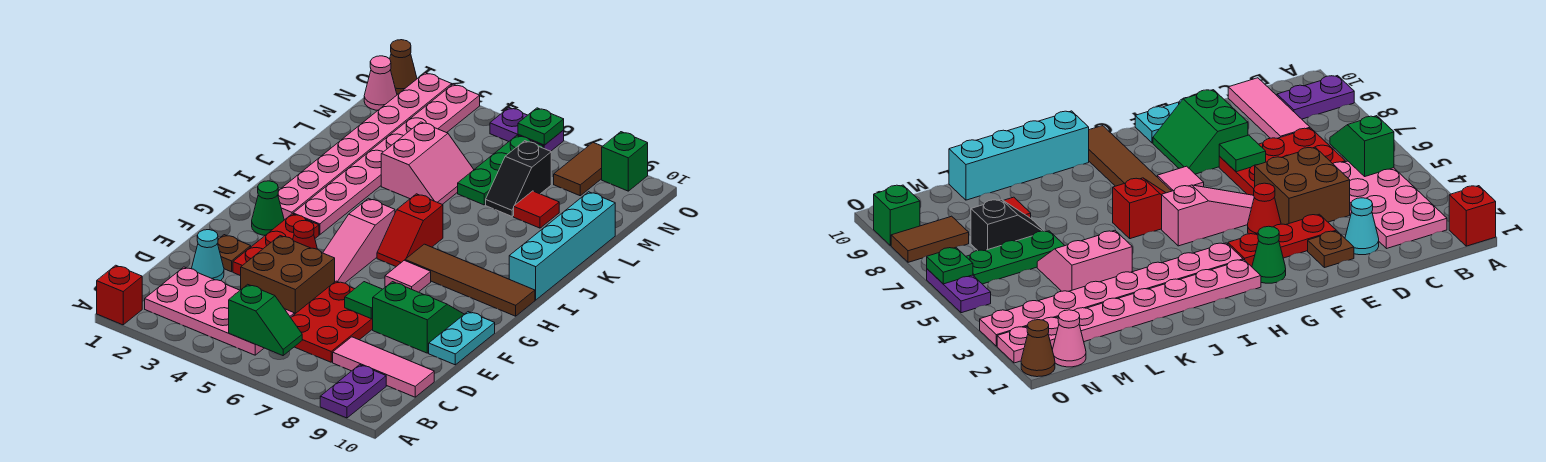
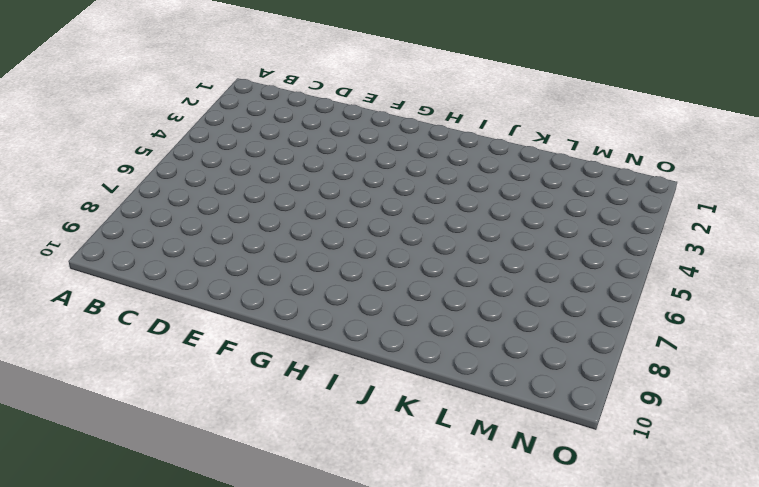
none -> red brick A1 level 1
none -> purple plate A9:B9 level 1
none -> pink plate B2:C5 level 1
none -> red plate C6:E7 level 1

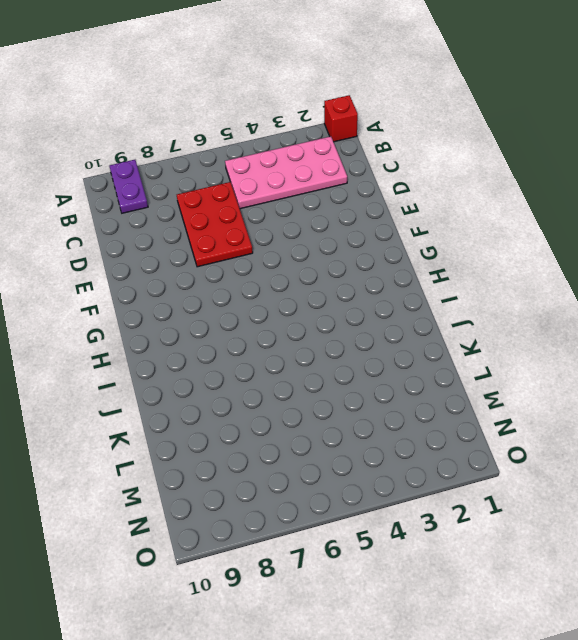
none -> pink tile C8:C10 level 1
none -> cyan cone D2 level 1
none -> brown brick D4:E5 level 1
none -> brown plate E2 level 1

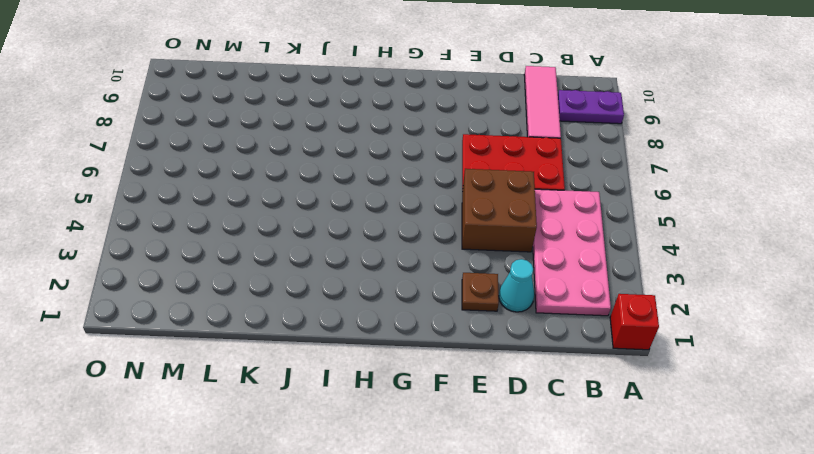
none -> red plate E3:G3 level 1
none -> green slope E8:F9 level 1 top E
none -> cyan plate E10:F10 level 1
none -> red cone F4 level 1

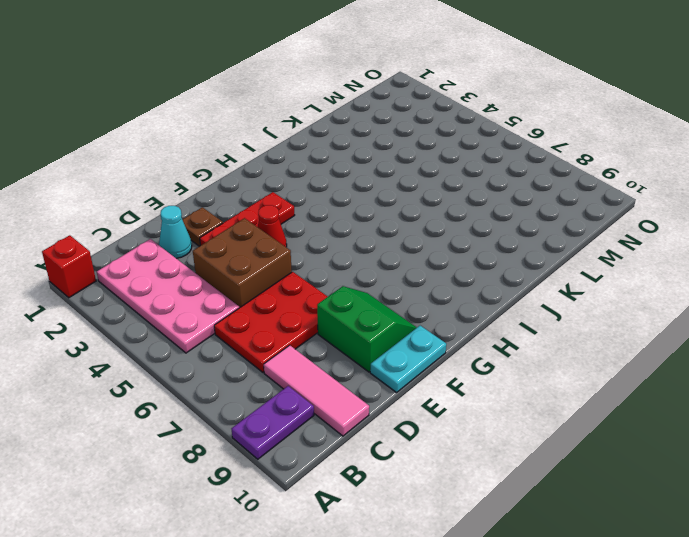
none -> pink slope F5:H5 level 1 top H
none -> green cone G2 level 1
none -> pink tile G7 level 1
none -> pink plate H2:O2 level 1

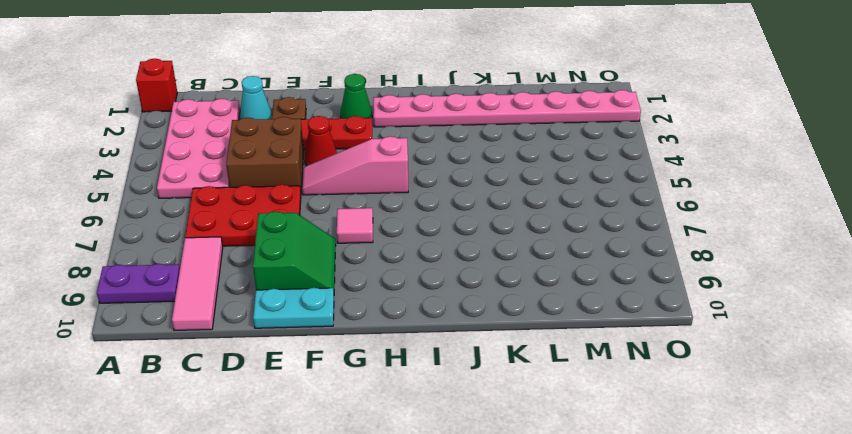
none -> pink plate H3:O3 level 1
none -> red slope H6:I6 level 1 top I
none -> brown tile H7:H10 level 1
none -> cyan brick I10:L10 level 1

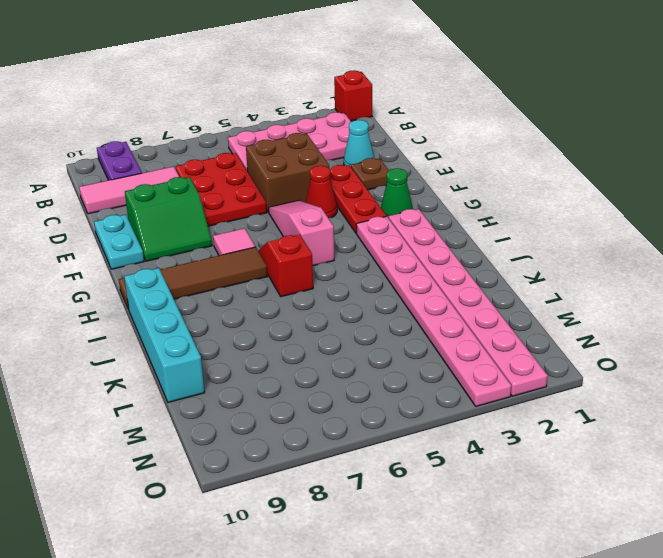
none -> pink slope K4:L5 level 1 top 4
none -> green plate L6:N6 level 1
none -> black slope L7:M7 level 1 top M
none -> red tile L8 level 1

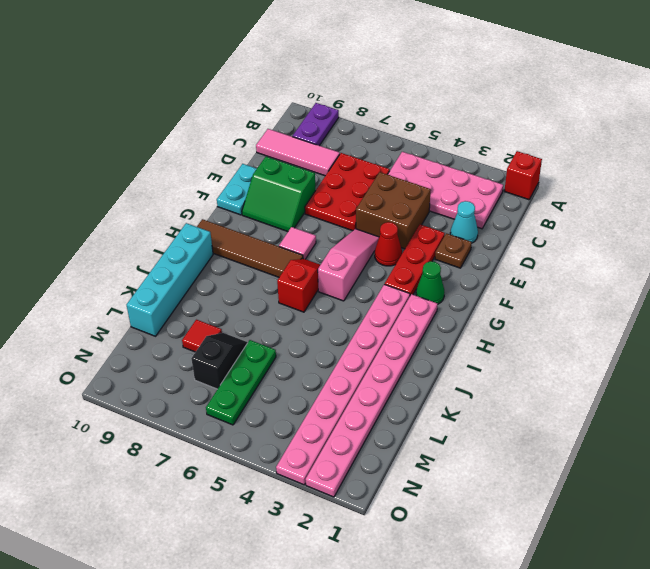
none -> pink slope K4:L5 level 1 top 4
none -> pink cone N1 level 1
none -> brown tile N8:O8 level 1
none -> brown cone O1 level 1

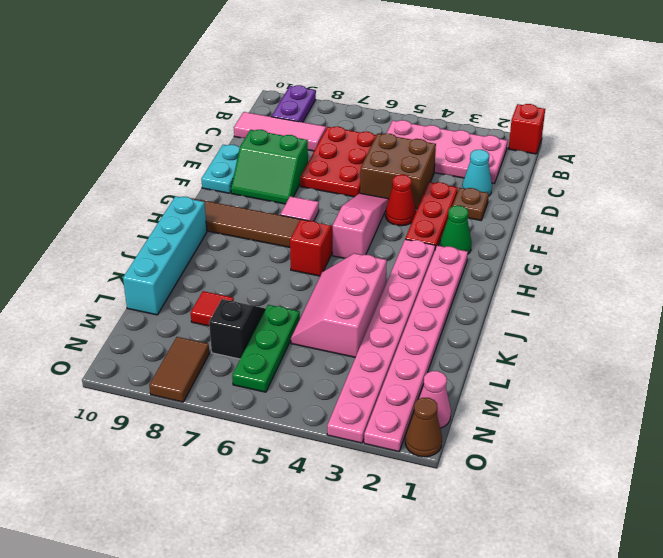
pink slope J4:L5 level 1 top 4 -> pink slope K4:L5 level 1 top 4
none -> purple plate O5:O6 level 1
none -> green brick O9 level 1
none -> green slope B5:B6 level 2 top 5
none -> green tile E7 level 2

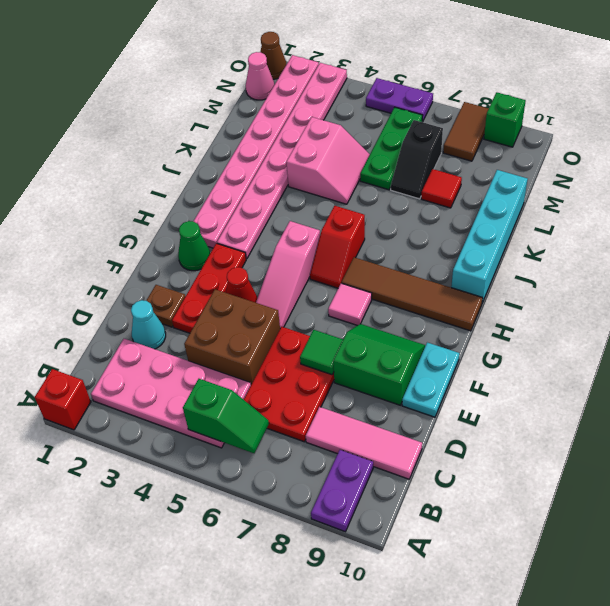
none -> green plate O6 level 2

